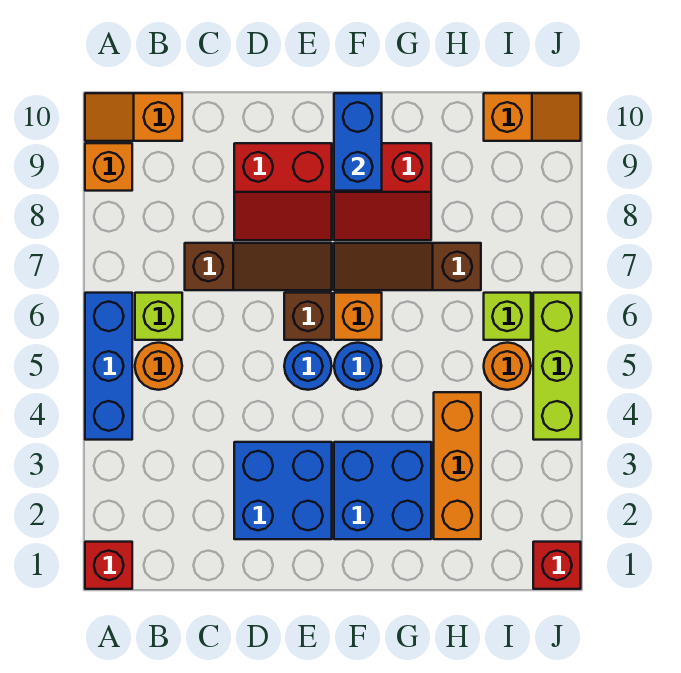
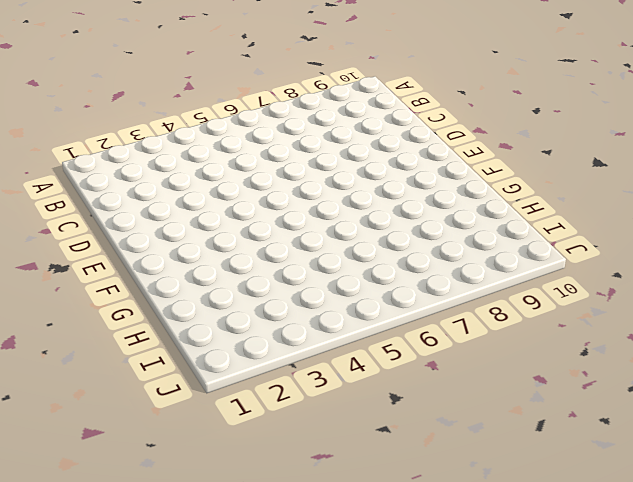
none -> red brick A1 level 1
none -> blue brick A4:A6 level 1
none -> orange brick A9 level 1

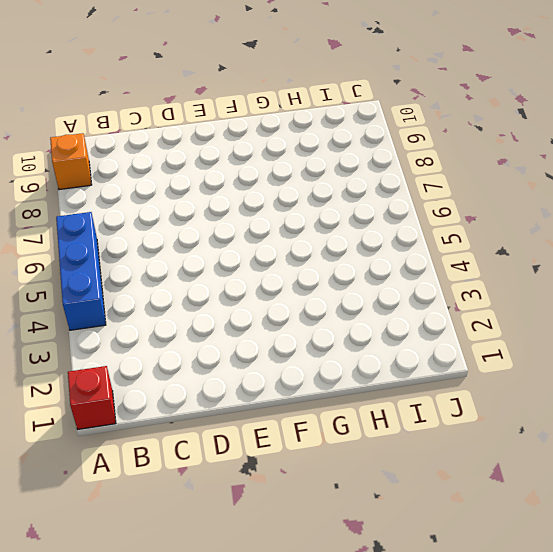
none -> orange slope A10:B10 level 1 top B
none -> orange round brick B5 level 1
none -> lime brick B6 level 1

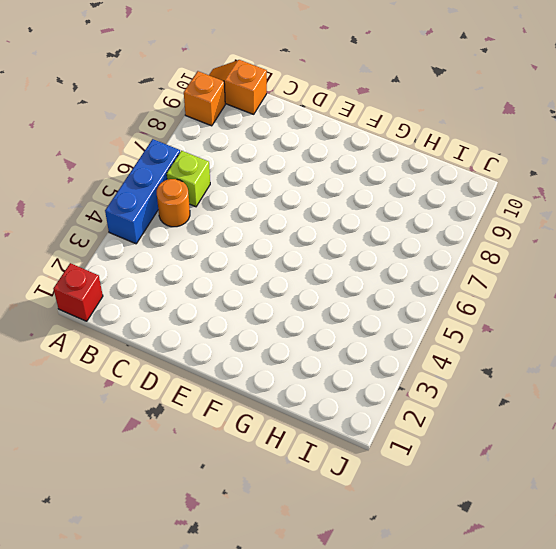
none -> brown slope C7:E7 level 1 top C
none -> blue brick D2:E3 level 1
none -> red slope D8:E9 level 1 top 9

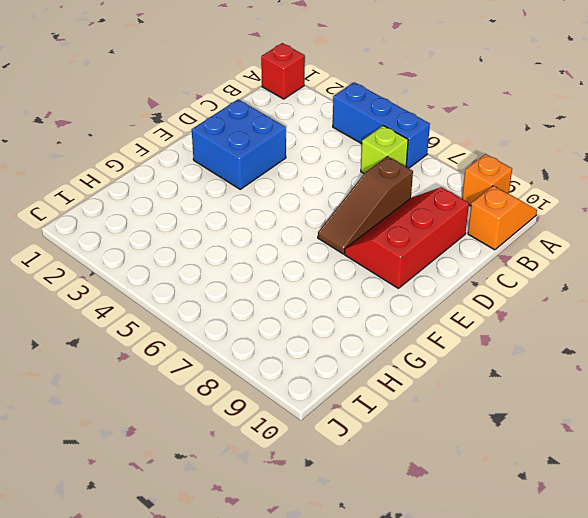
red slope C8:E9 level 1 top 9 -> red slope D8:E9 level 1 top 9
none -> orange round brick B5 level 1
none -> blue round brick E5 level 1
none -> brown brick E6 level 1

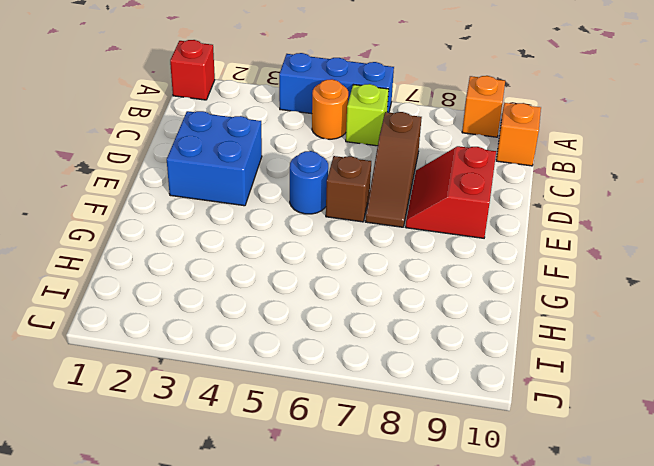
none -> blue brick F2:G3 level 1
none -> blue round brick F5 level 1
none -> orange brick F6 level 1

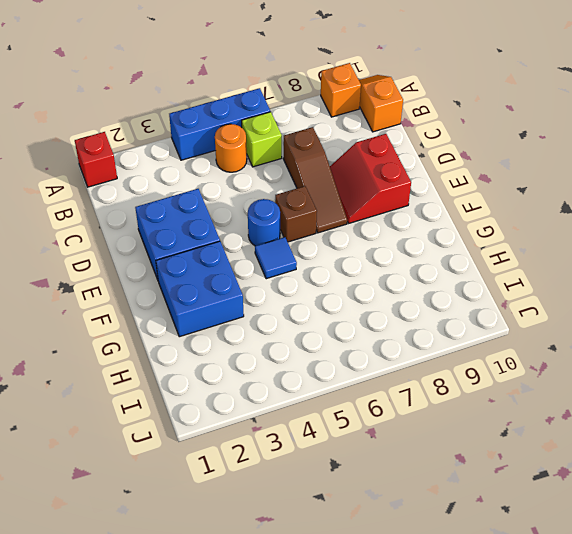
blue tile F5 level 1 -> blue round brick F5 level 1
none -> orange brick F6 level 1
none -> brown slope F7:H7 level 1 top H
none -> red slope F8:G9 level 1 top 9

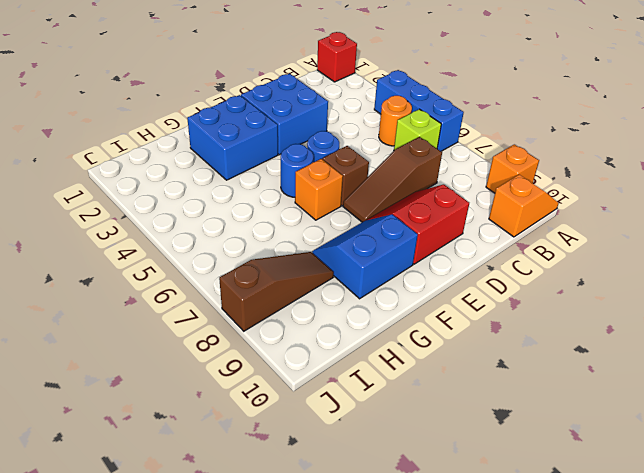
blue slope F8:G9 level 1 top 9 -> red slope F8:G9 level 1 top 9
brown slope H8:J8 level 1 top J -> brown slope F7:H7 level 1 top H
none -> orange brick H2:H4 level 1
none -> orange round brick I5 level 1
none -> lime brick I6 level 1

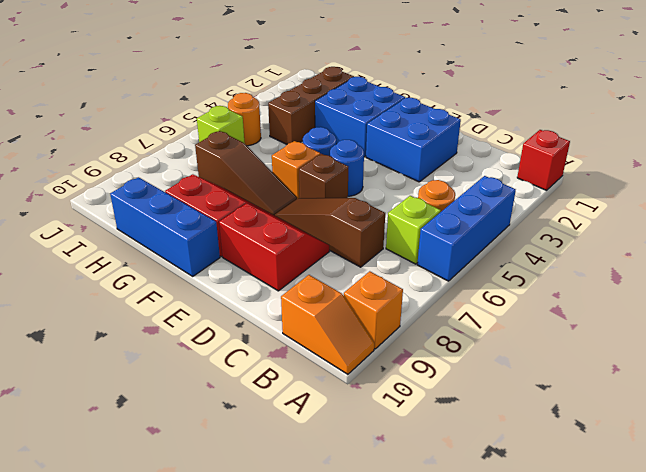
blue brick F10:H10 level 1 -> none
brown brick H2:H4 level 1 -> orange brick H2:H4 level 1
none -> orange slope I10:J10 level 1 top I
none -> red brick J1 level 1
none -> lime brick J4:J6 level 1

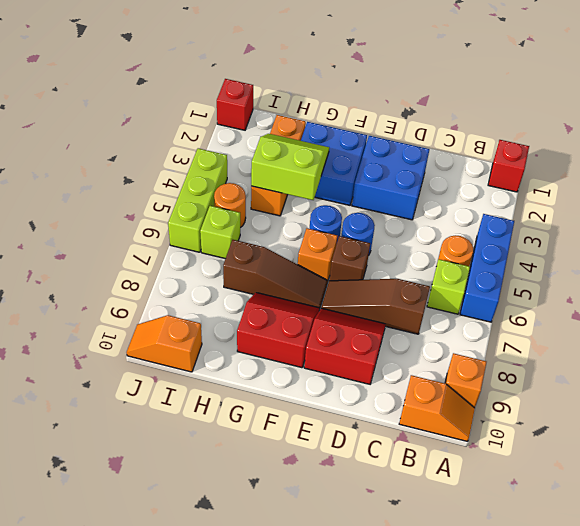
lime slope G3:H4 level 2 top 4 -> none
none -> blue brick F9:F10 level 2

